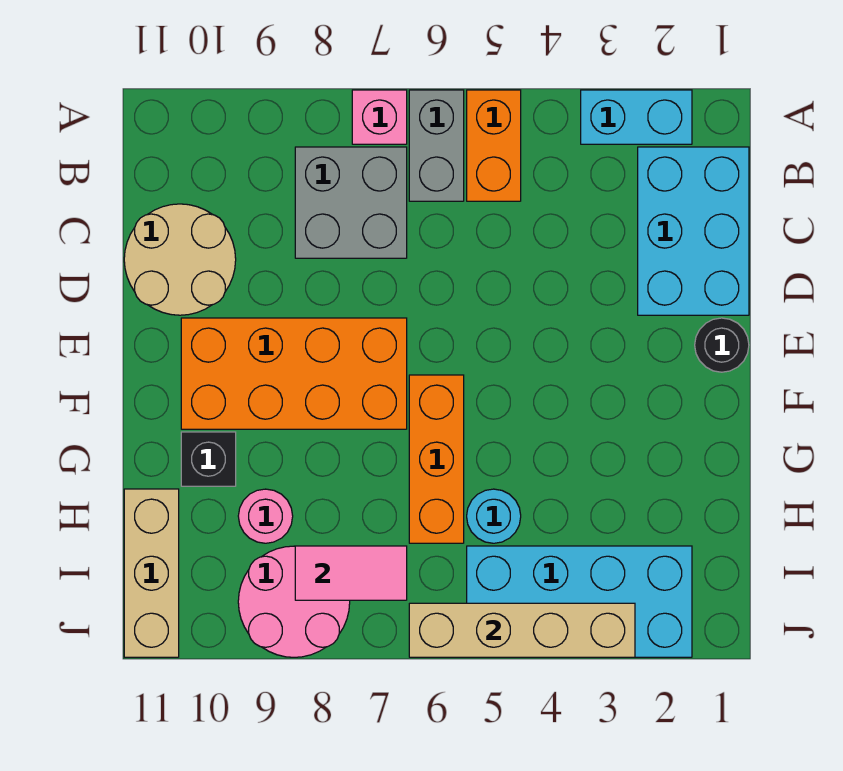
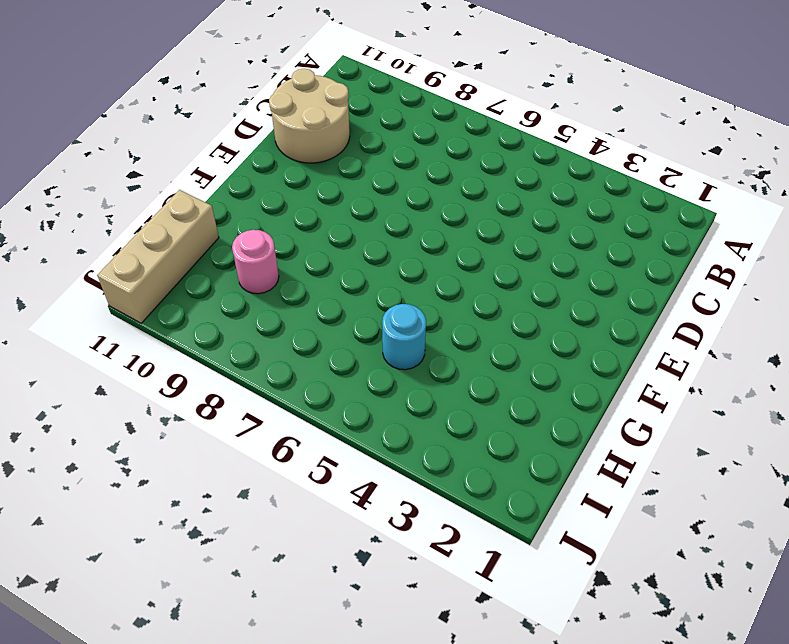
none -> cyan brick A2:A3 level 1
none -> orange brick A5:B5 level 1
none -> grey brick A6:B6 level 1

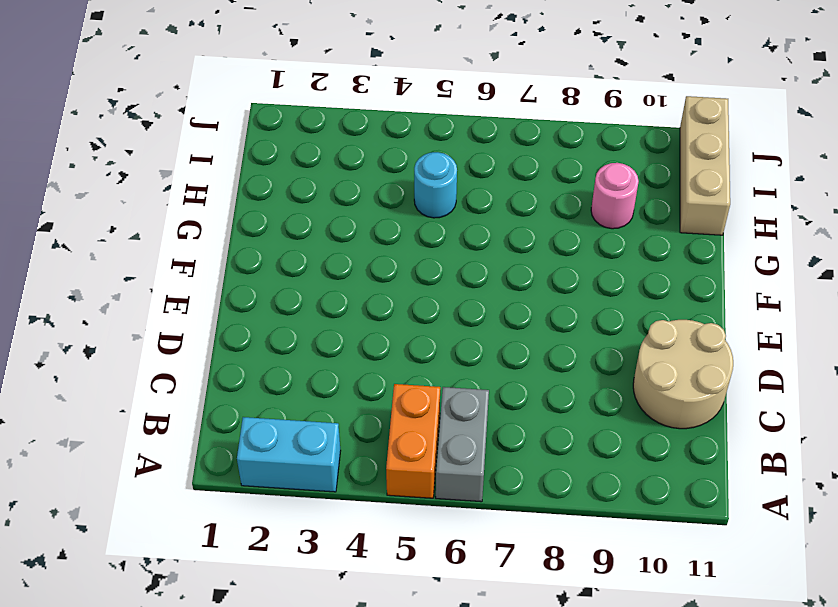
none -> pink brick A7 level 1
none -> cyan brick B1:D2 level 1
none -> grey brick B7:C8 level 1

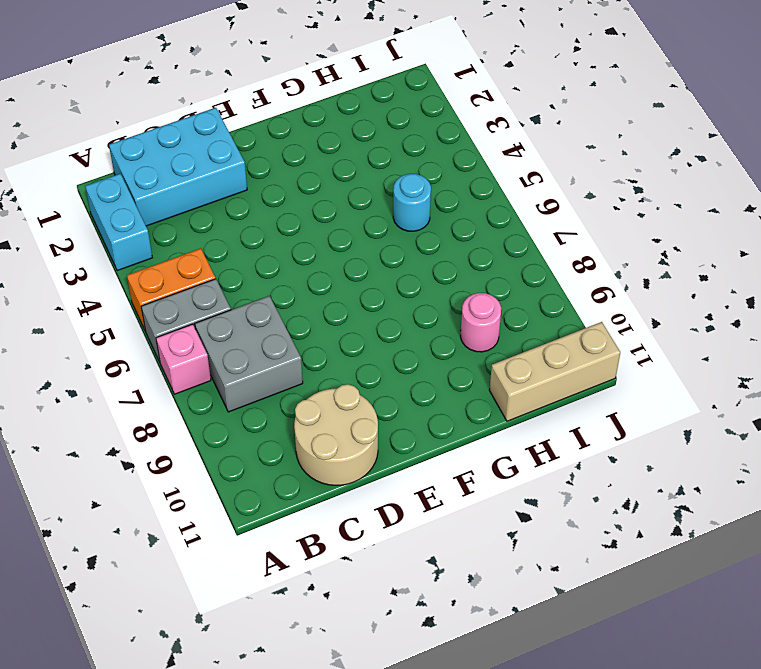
none -> black round brick E1 level 1
none -> orange brick E7:F10 level 1
none -> orange brick F6:H6 level 1

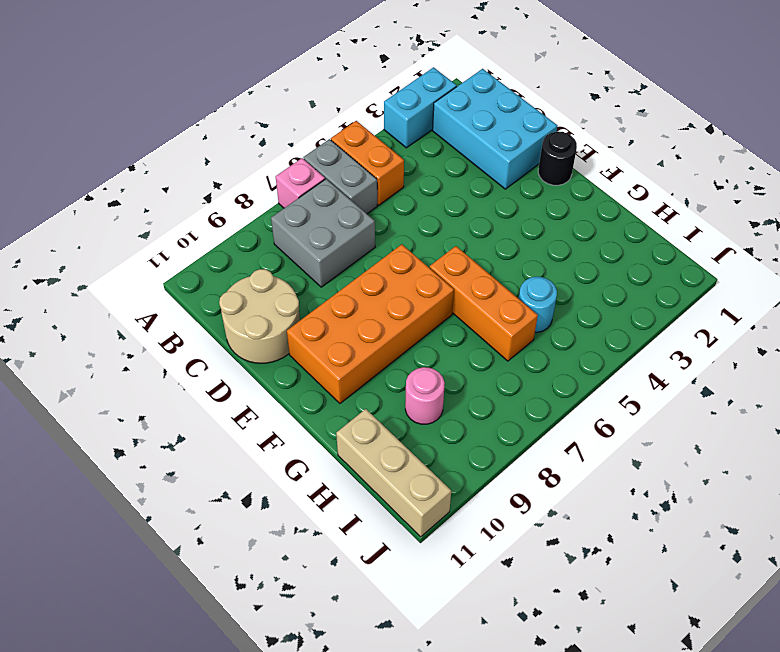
none -> black brick G10 level 1
none -> cyan brick I2:J5 level 1
none -> pink round brick I8:J9 level 1

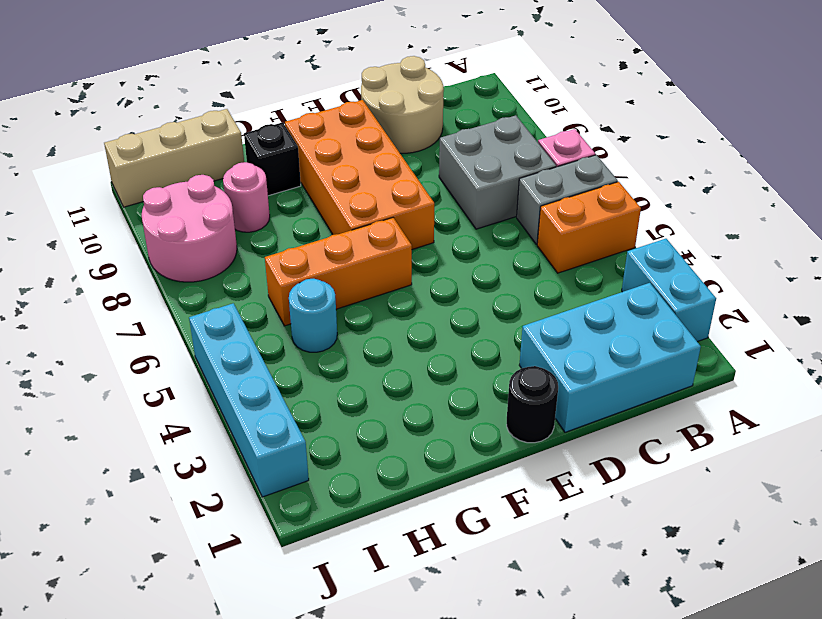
cyan brick J2:J5 level 1 -> cyan brick I2:J5 level 1
none -> pink tile I7:I8 level 2
none -> tan brick J3:J6 level 2

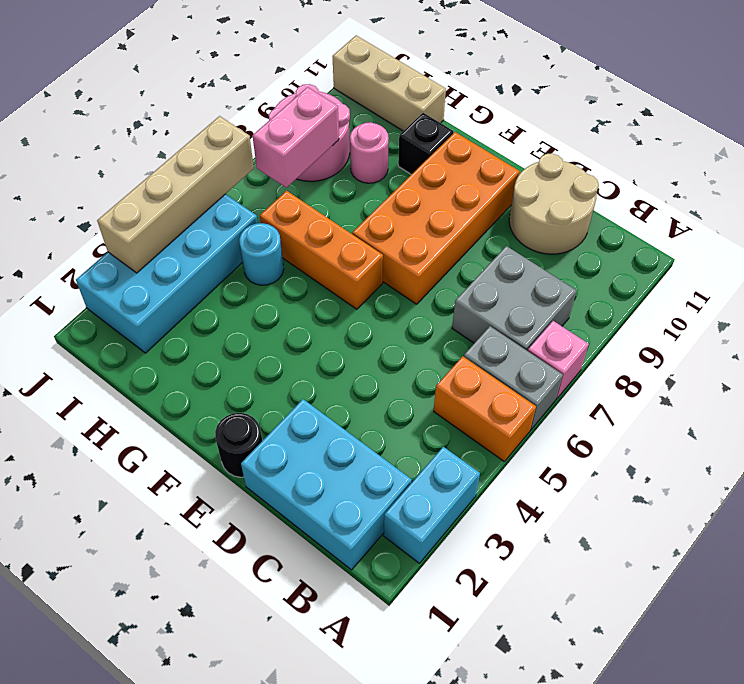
pink brick I7:I8 level 2 -> pink tile I7:I8 level 2

